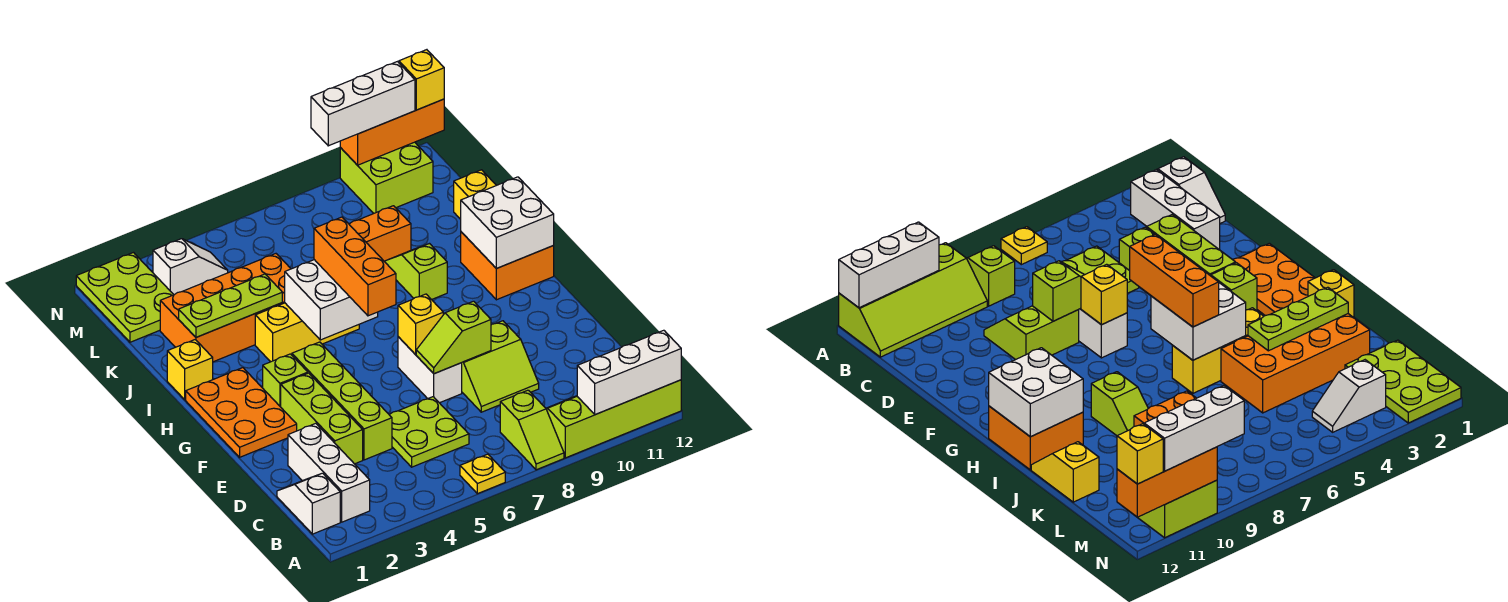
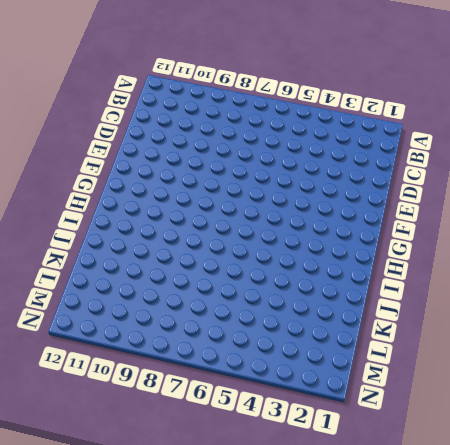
none -> yellow plate A6 level 1
none -> lime slope A8:B8 level 1 top B
none -> lime slope A9:B12 level 1 top A
none -> white slope B1:C1 level 1 top B

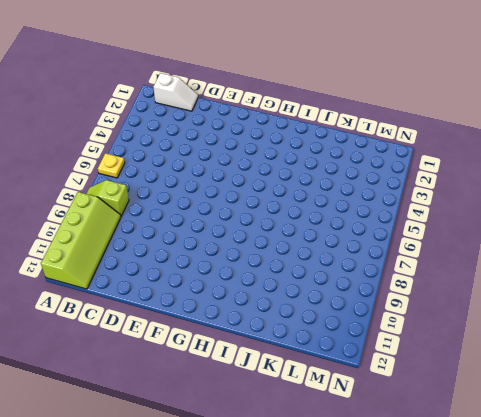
none -> white brick B2:D2 level 1
none -> lime plate C5:D6 level 1
none -> lime brick D3:F3 level 1
none -> lime brick D4:G4 level 1

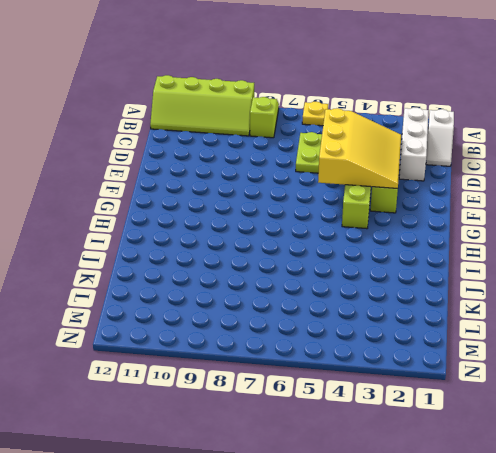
yellow slope D3:F5 level 2 top 5 -> none
none -> lime slope D8:E9 level 1 top E
none -> white brick E7:F7 level 1
none -> orange plate F1:H2 level 1
none -> lime brick G3 level 1

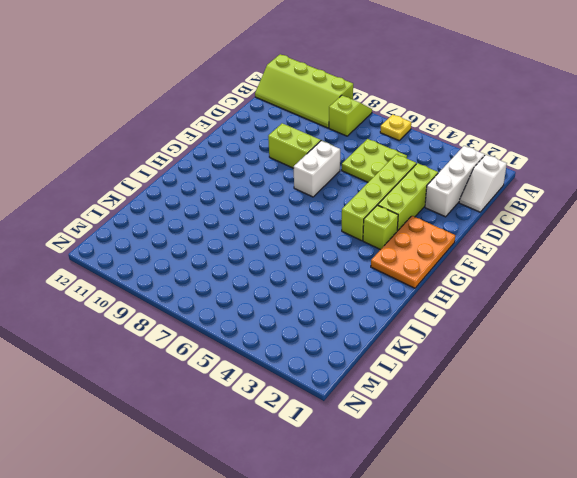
none -> orange brick H11:I12 level 1
none -> yellow brick I1 level 1
none -> yellow brick I4:I6 level 1
none -> lime slope I9:J9 level 1 top I

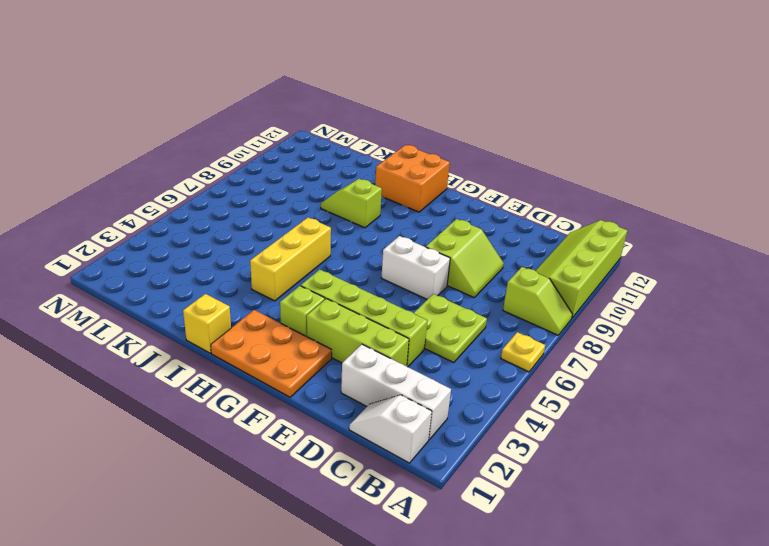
none -> orange brick J2:K5 level 1
none -> yellow slope J12:K12 level 1 top K
none -> orange brick K8:K9 level 1
none -> lime plate L1:N2 level 1

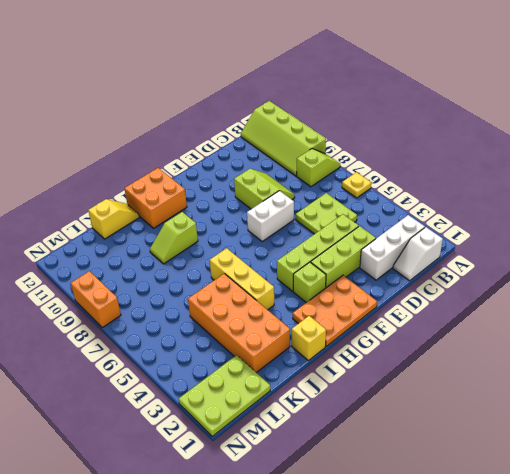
orange brick N8:N9 level 1 -> orange brick K8:K9 level 1
none -> white slope M3:M4 level 1 top 3
none -> lime brick M10:N11 level 1
none -> white brick A10:A12 level 2
none -> lime slope E7:E8 level 2 top 8

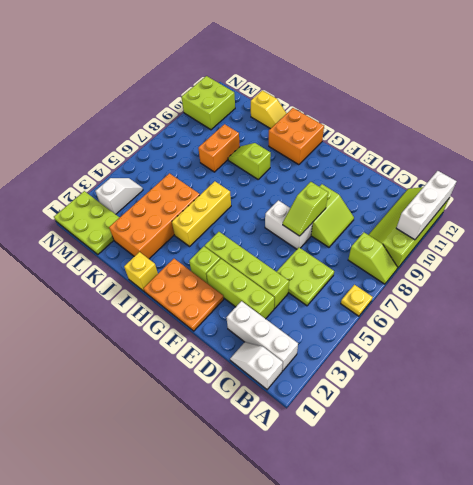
none -> yellow brick F7 level 2
none -> white brick H5:I6 level 2
none -> white brick H11:I12 level 2
none -> lime plate J2:J4 level 2

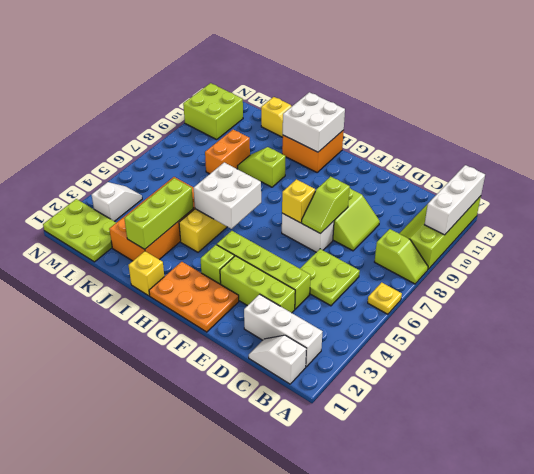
lime brick J2:J4 level 2 -> lime plate J2:J4 level 2
none -> orange brick N10:N12 level 2
none -> orange brick G6:I6 level 3
none -> white brick N9:N11 level 3
none -> yellow brick N12 level 3

